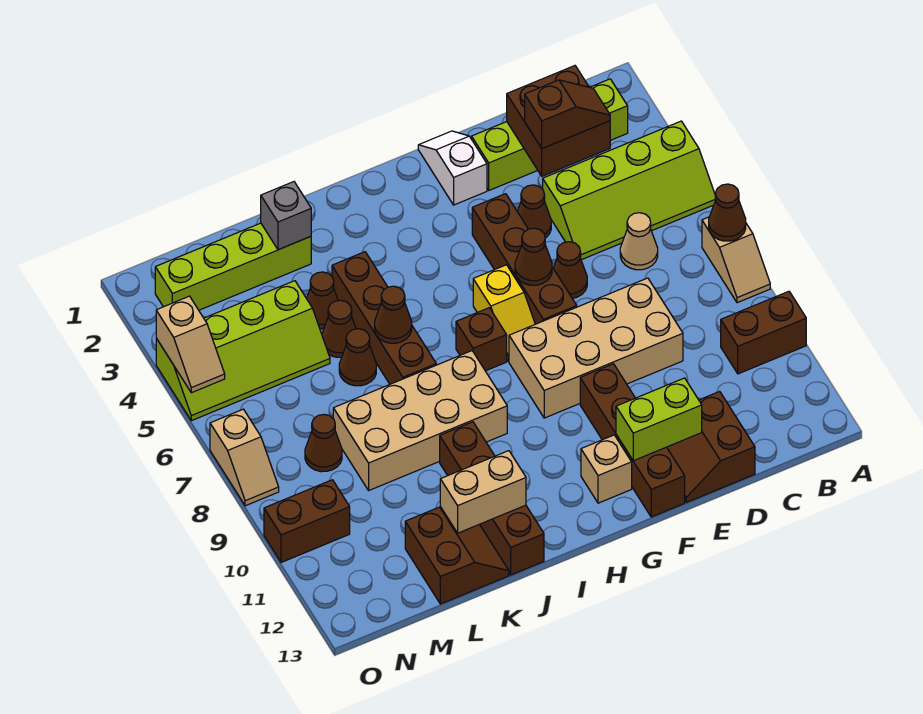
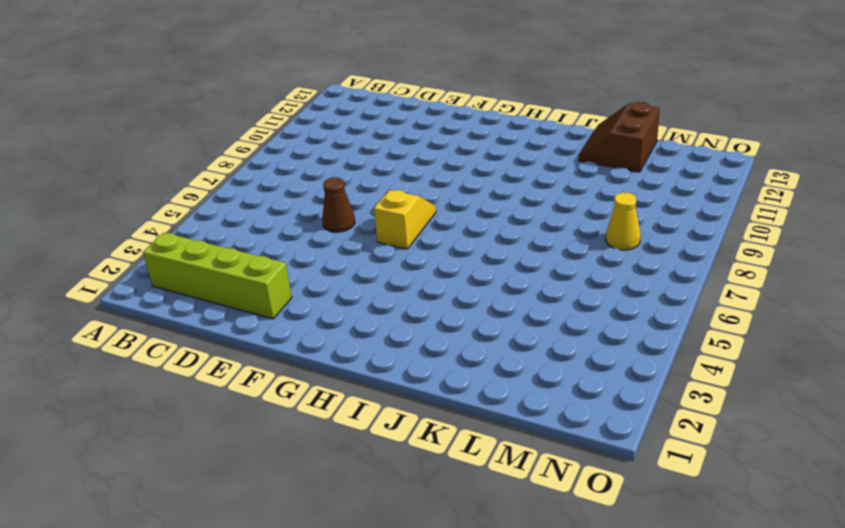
yellow cone M8 level 1 -> brown cone M8 level 1
none -> lime slope A4:D5 level 1 top 4
none -> tan slope A7:A8 level 1 top 7
none -> brown brick A10:B10 level 1
none -> tan cone C6 level 1

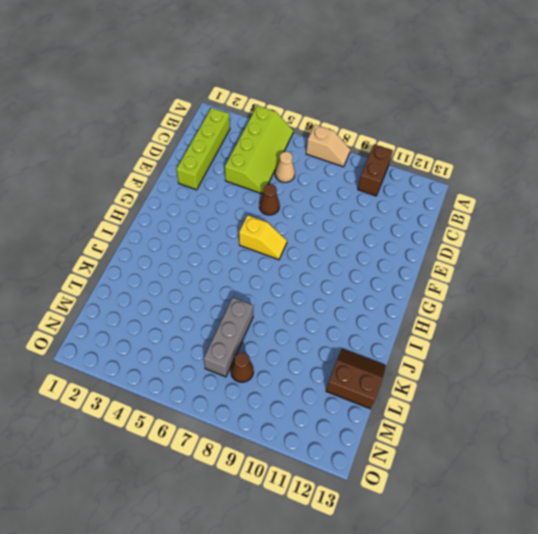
grey brick K7:M7 level 1 -> none
none -> tan brick D8:G9 level 1
none -> brown slope D12:E13 level 1 top D
none -> brown cone E4 level 1
none -> white slope F1:F2 level 1 top 2

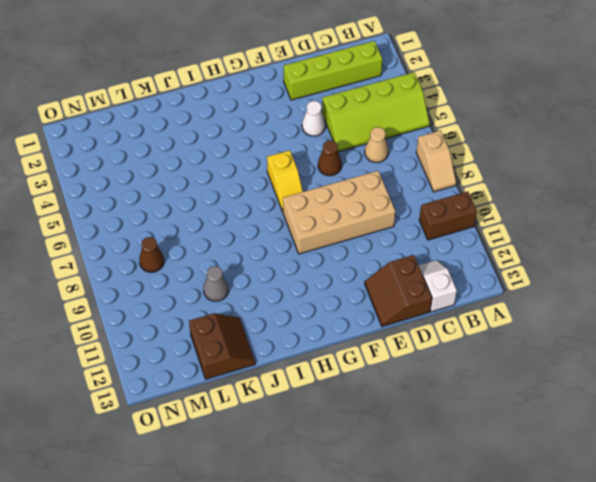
white slope C12:C13 level 1 top 13 -> white slope F1:F2 level 1 top 2
white cone E4 level 1 -> brown cone E4 level 1
grey cone K10 level 1 -> none
none -> brown brick F4:F7 level 1
none -> brown brick F10:F13 level 1
none -> tan brick G12 level 1
none -> brown brick H7 level 1

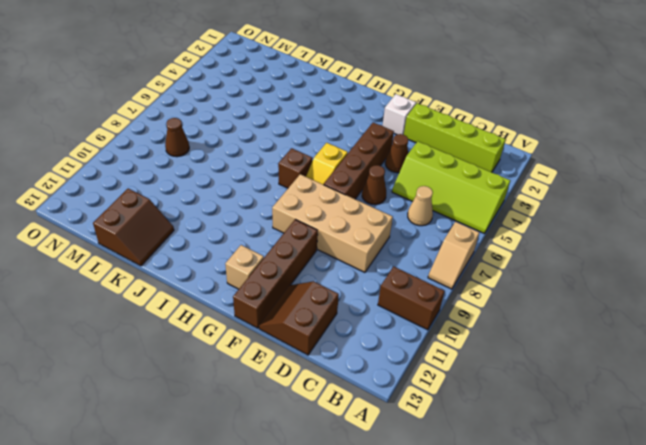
none -> tan brick I8:L9 level 1
none -> brown brick J4:J7 level 1
none -> brown brick J10:J13 level 1
none -> lime brick K2:N2 level 1

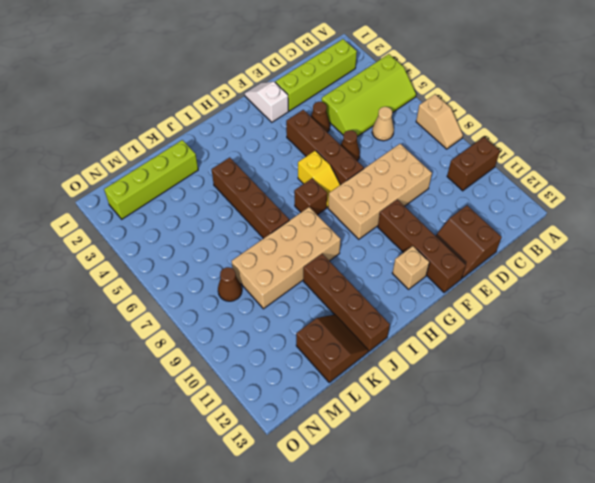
none -> brown cone K4 level 1
none -> brown cone K5 level 1
none -> brown cone K6 level 1
none -> lime slope L4:O5 level 1 top 4

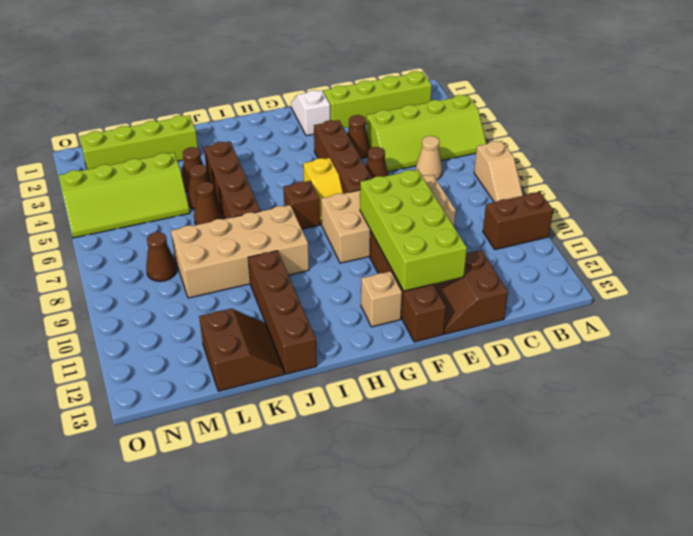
lime brick E9:F12 level 2 -> lime brick E12:F12 level 2
none -> brown brick N10:O10 level 1
none -> tan slope O7:O8 level 1 top 7
none -> brown cone A7 level 2
none -> brown brick C2:D3 level 2

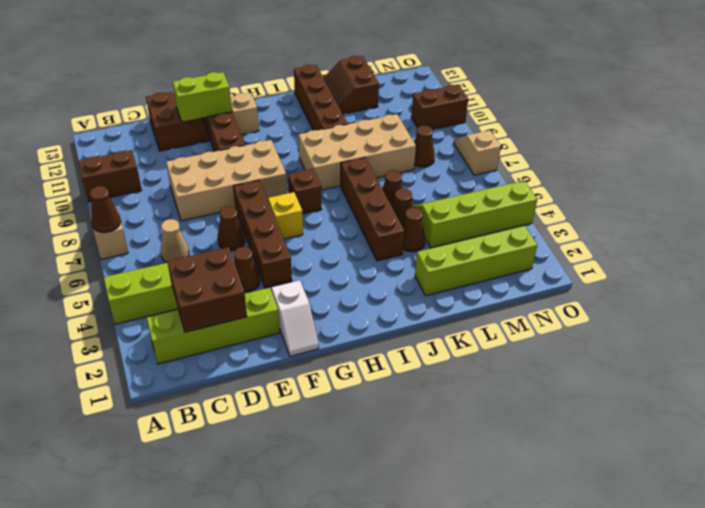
none -> brown cone F6 level 2
none -> brown cone J6 level 2
none -> tan brick J12:K12 level 2
none -> grey brick K2 level 2

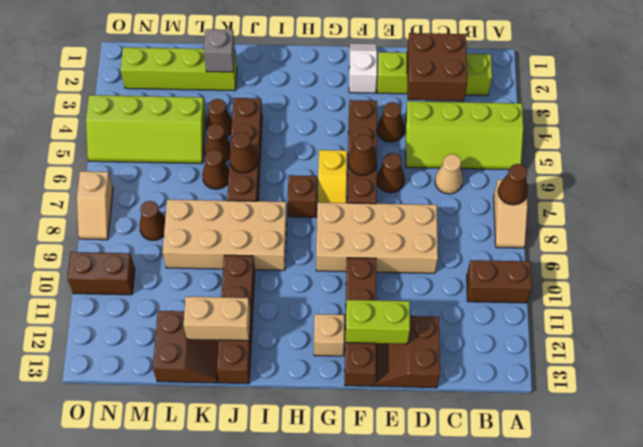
none -> tan slope O4:O5 level 2 top 4
none -> brown slope C3:D3 level 3 top D

